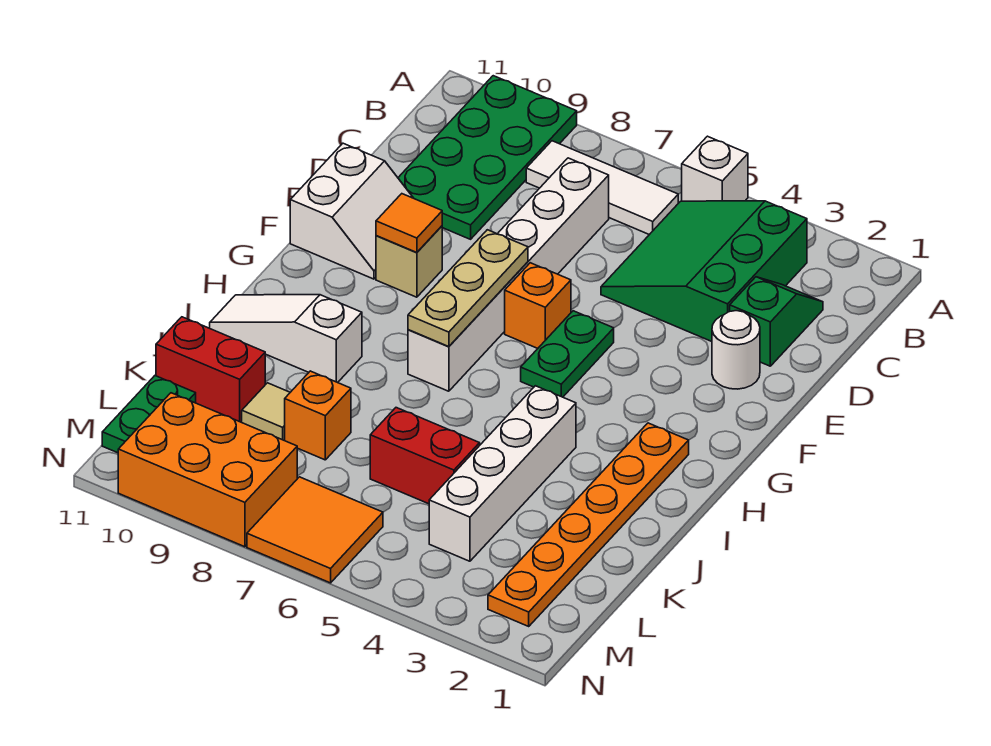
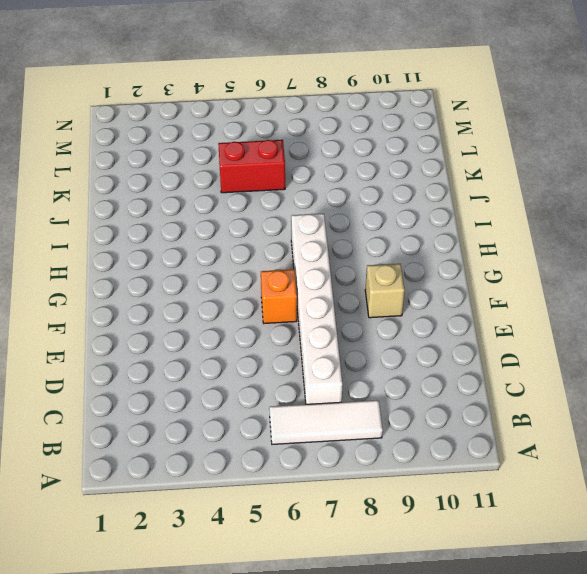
none -> white brick A5 level 1
none -> green plate A9:D10 level 1
none -> green slope B3:D5 level 1 top 3

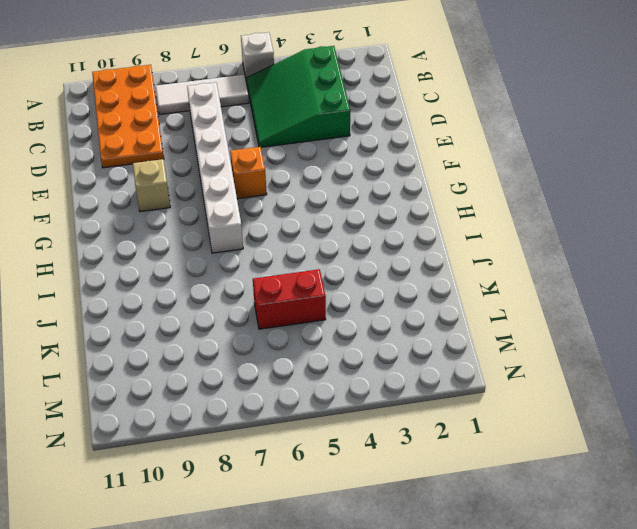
orange plate A9:D10 level 1 -> green plate A9:D10 level 1
none -> green slope C2:D2 level 1 top D
none -> white round brick E2 level 1
none -> white slope E10:F11 level 1 top 11

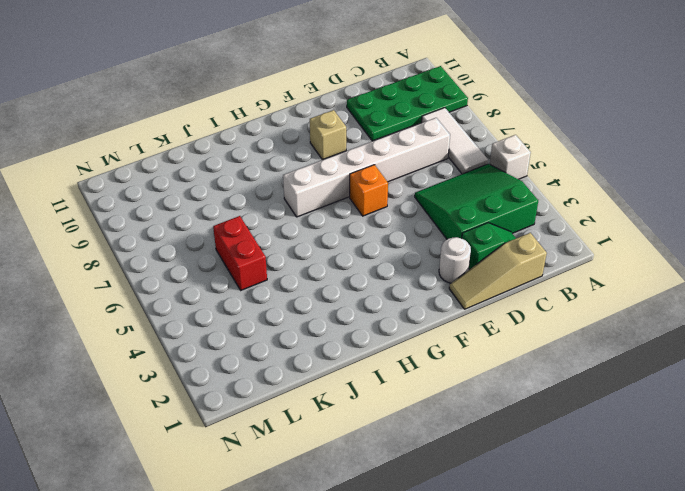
tan slope C1:E1 level 1 top C -> none
none -> white slope E10:F11 level 1 top 11
none -> green plate F5:G5 level 1
none -> orange plate H2:M2 level 1

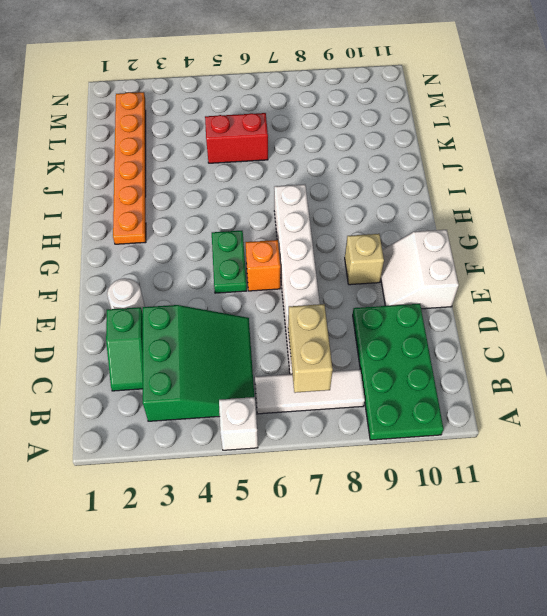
tan brick B7:C7 level 2 -> none
none -> white brick I4:L4 level 1
none -> white slope I9:I11 level 1 top 9
none -> orange brick K8 level 1

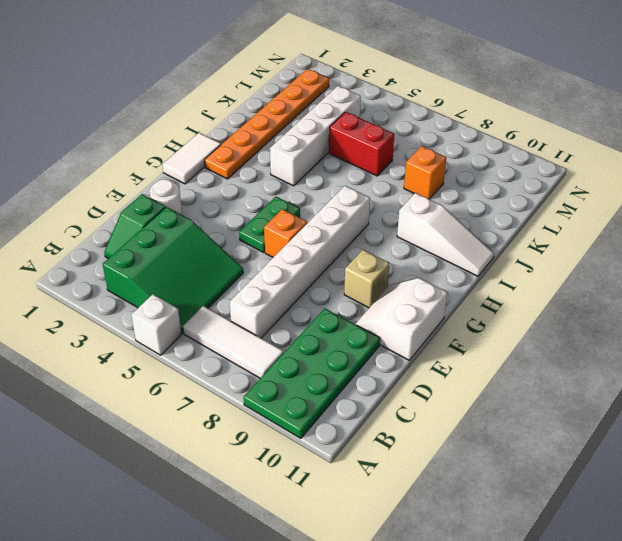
white tile G1:H1 level 1 -> none
none -> tan tile K9 level 1
none -> red brick K10:K11 level 1
none -> green plate L11:M11 level 1

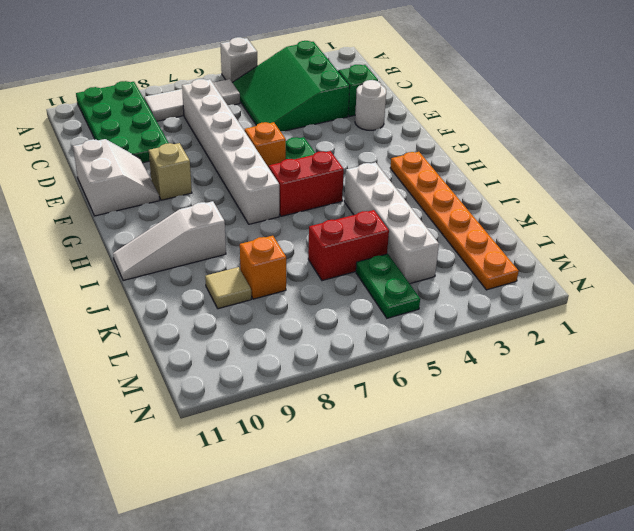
red brick H5:H6 level 1 -> red brick K10:K11 level 1
green plate L5:M5 level 1 -> green plate L11:M11 level 1
none -> orange tile M6:N7 level 1
none -> orange brick M8:N10 level 1
none -> tan plate F7:H7 level 2

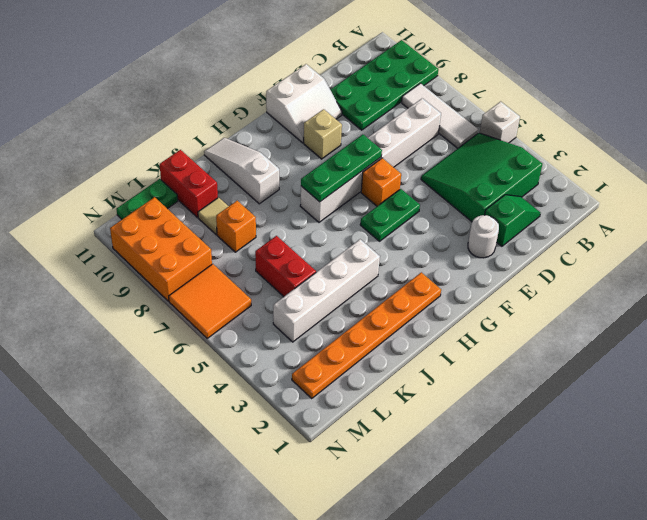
green plate F7:H7 level 2 -> tan plate F7:H7 level 2
none -> orange tile F9 level 2

